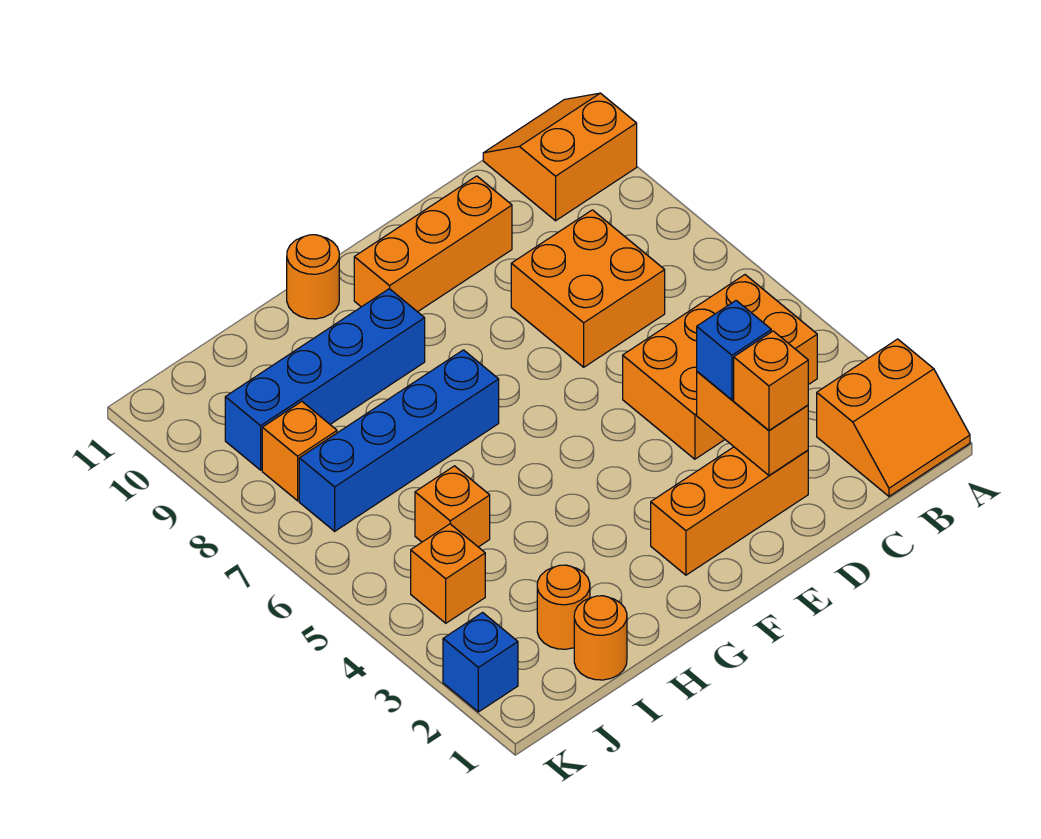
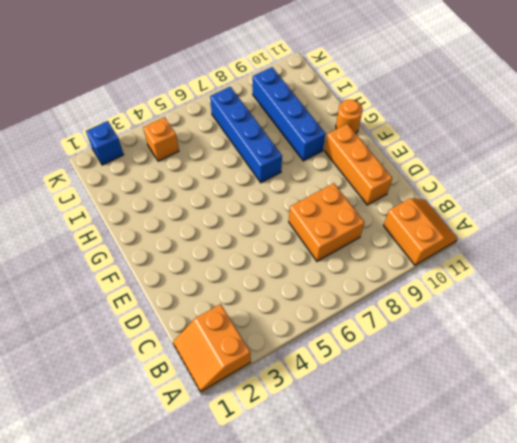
none -> orange brick B4:D5 level 1
none -> orange brick D2:F2 level 1
none -> orange round brick I1 level 1

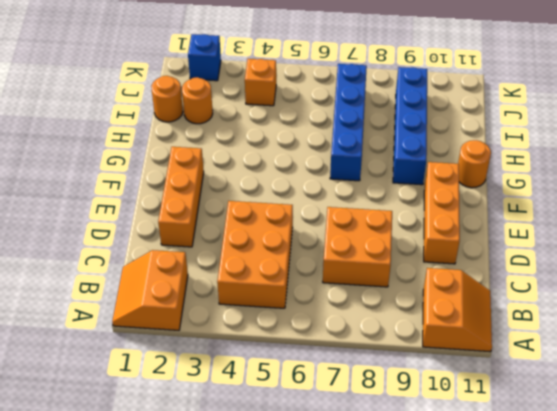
none -> orange brick I5 level 1
none -> orange brick J8 level 1
none -> orange brick D2:D3 level 2

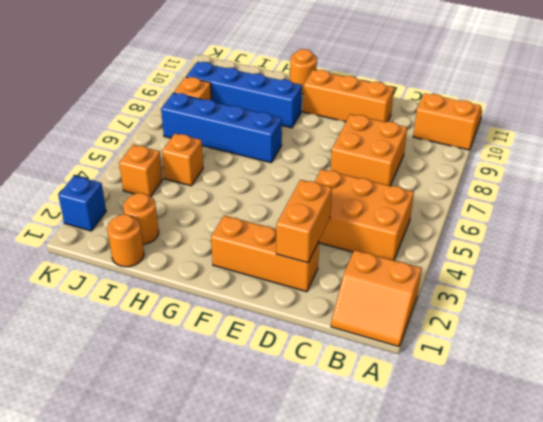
none -> orange brick D2 level 3
none -> blue brick D3 level 3

